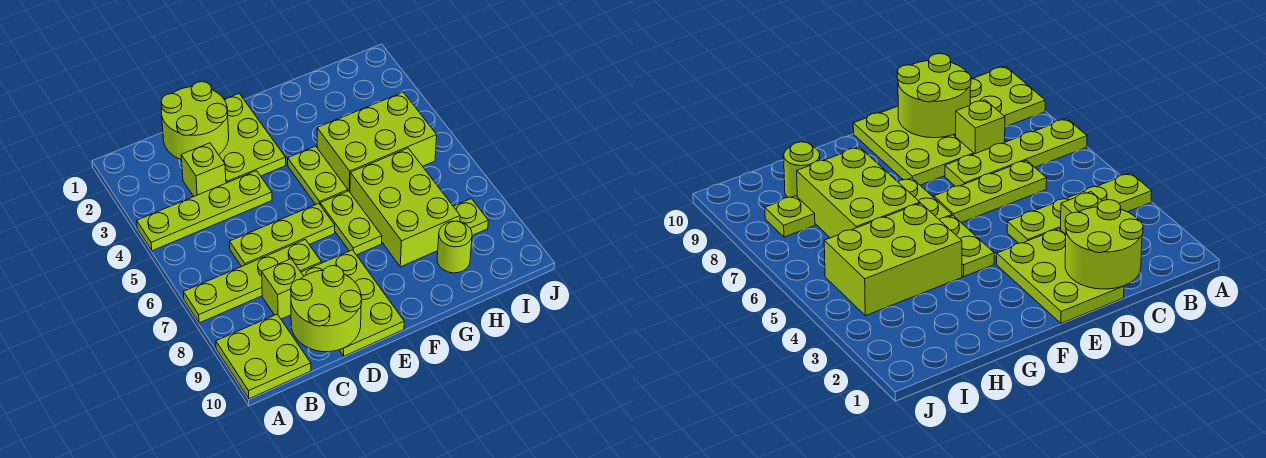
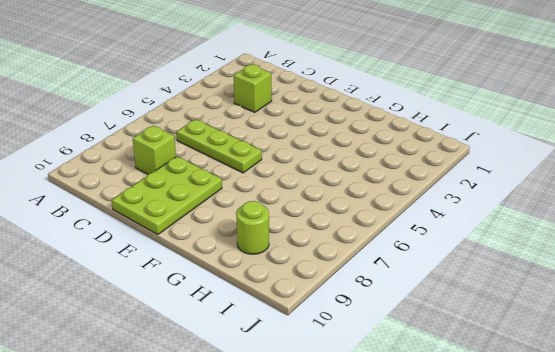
none -> lime plate A4:D4 level 1
none -> lime plate A7:D7 level 1
none -> lime plate A9:B10 level 1

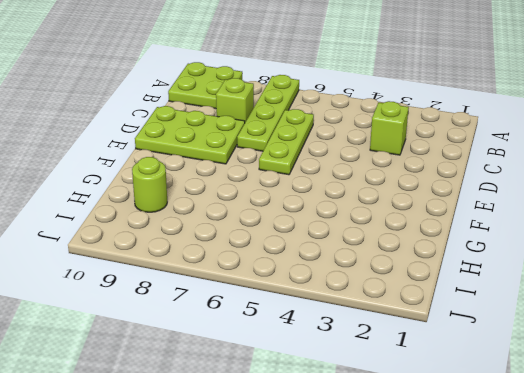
none -> lime plate A4:D4 level 1
none -> lime plate D1:E3 level 1
none -> lime plate F4:F5 level 1

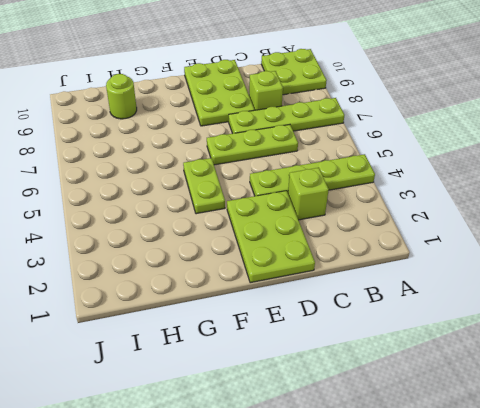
none -> lime plate F6:F7 level 1
none -> lime brick G4:I5 level 1
none -> lime brick G6:H8 level 1

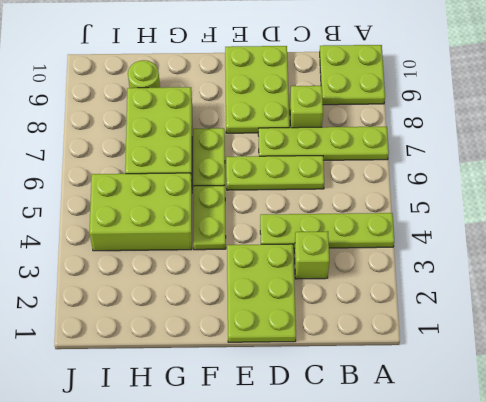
none -> lime plate I8 level 1
none -> lime round brick C1:D2 level 2
none -> lime round brick C9:D10 level 2

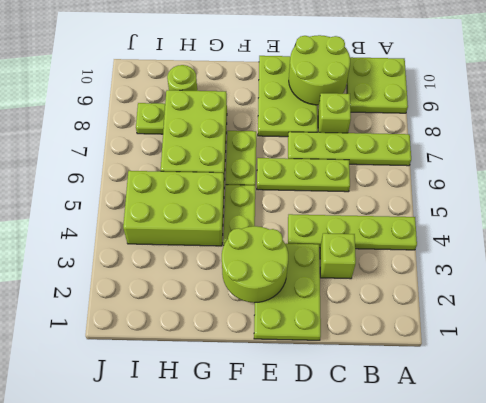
lime round brick E2:F3 level 2 -> lime round brick C1:D2 level 2

